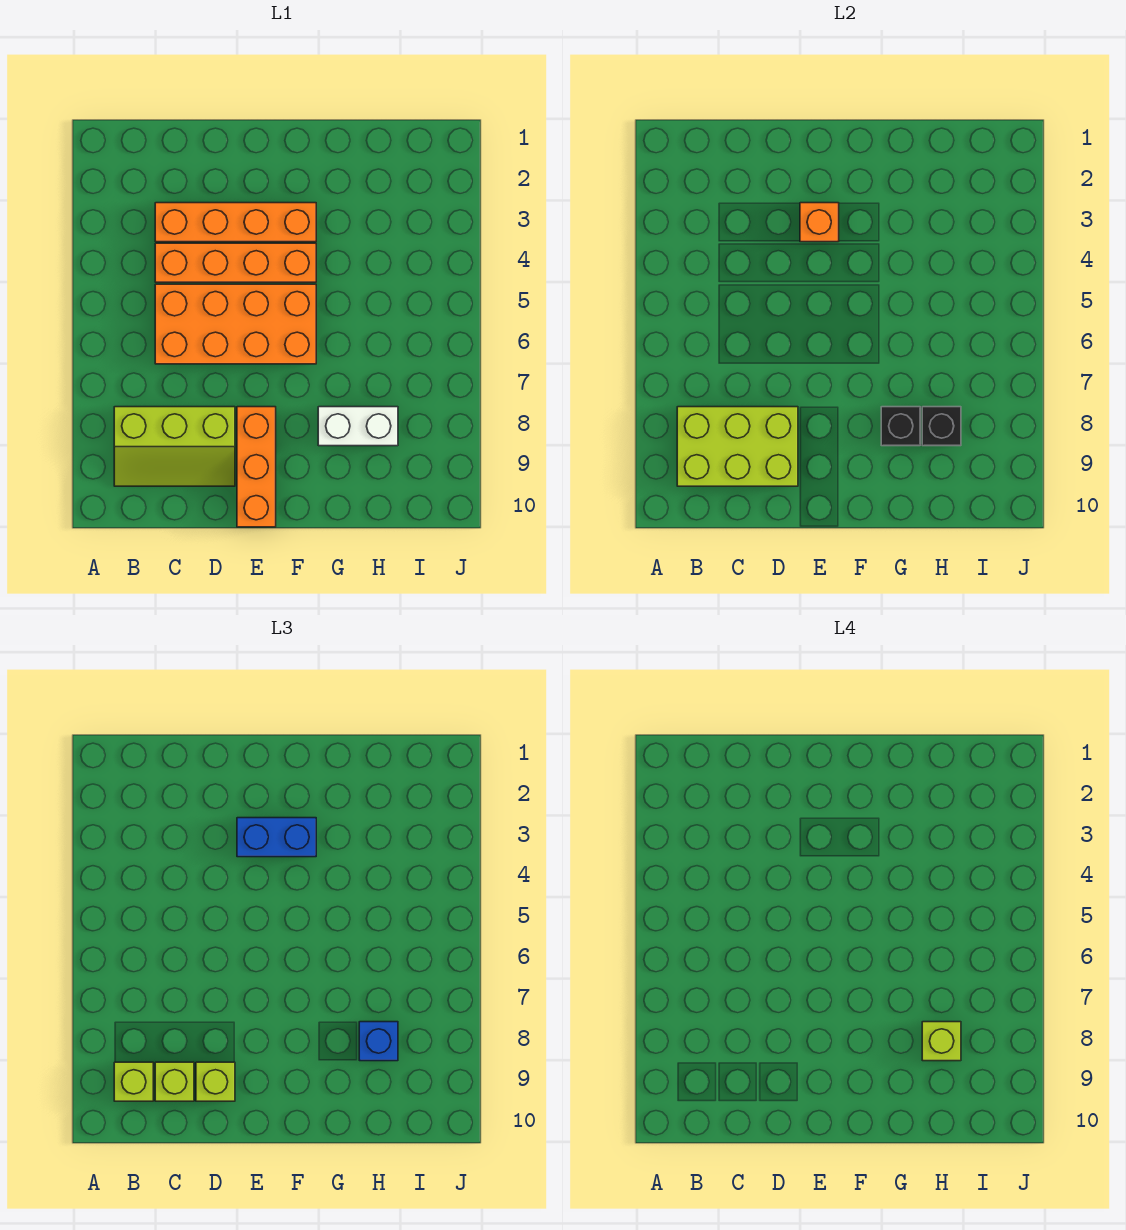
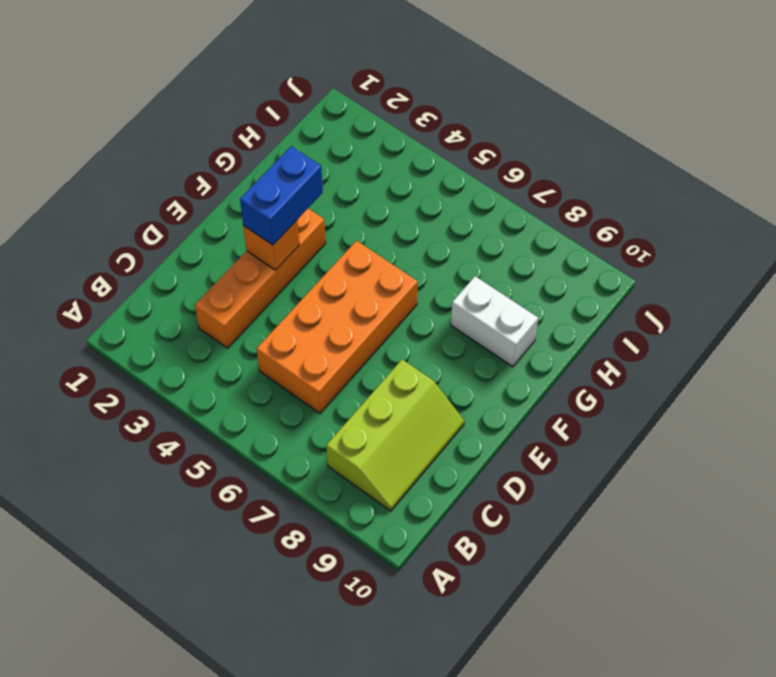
white brick G8:G9 level 1 -> white brick G8:H8 level 1
none -> orange brick C4:F4 level 1
none -> orange brick E8:E10 level 1
none -> lime brick B8:D9 level 2

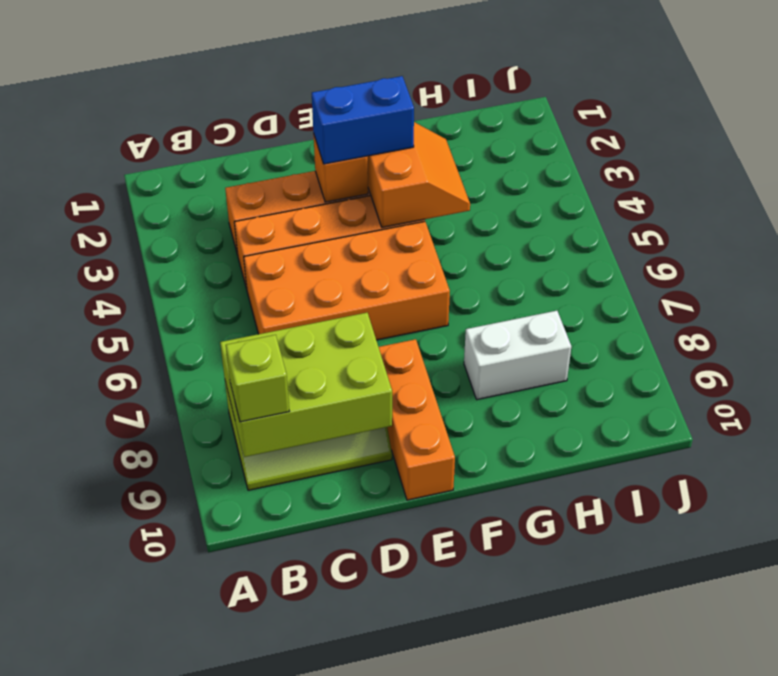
orange slope F3:G4 level 2 top F -> none
none -> black brick G8 level 2
none -> black brick H8 level 2
none -> lime brick C9 level 3

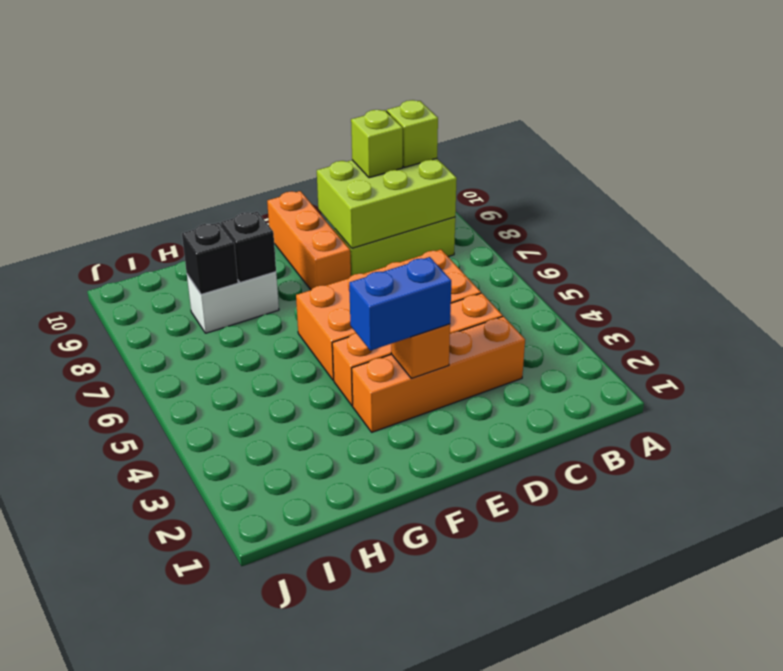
none -> lime brick D9 level 3
none -> blue brick H8 level 3
none -> lime brick H8 level 4

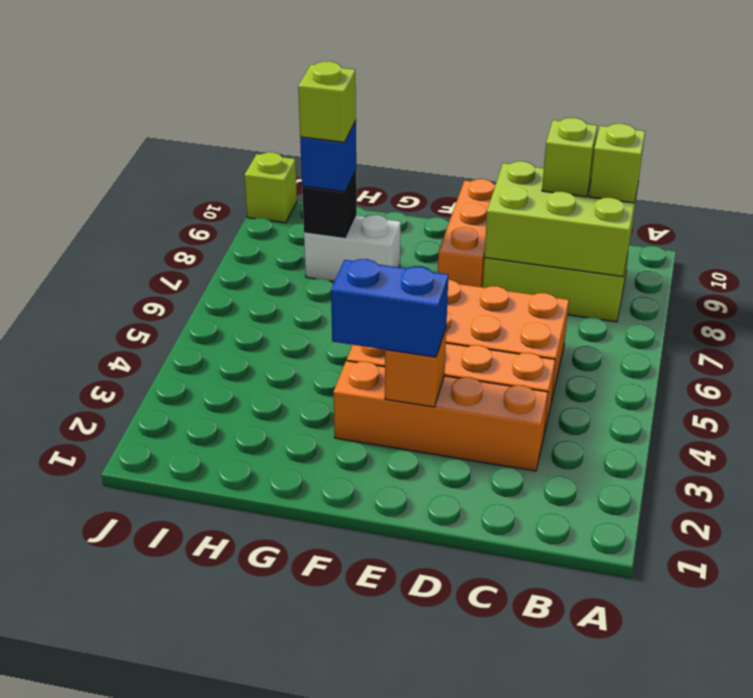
lime brick J10 level 1 -> lime brick D9 level 3
none -> black brick G8 level 2

